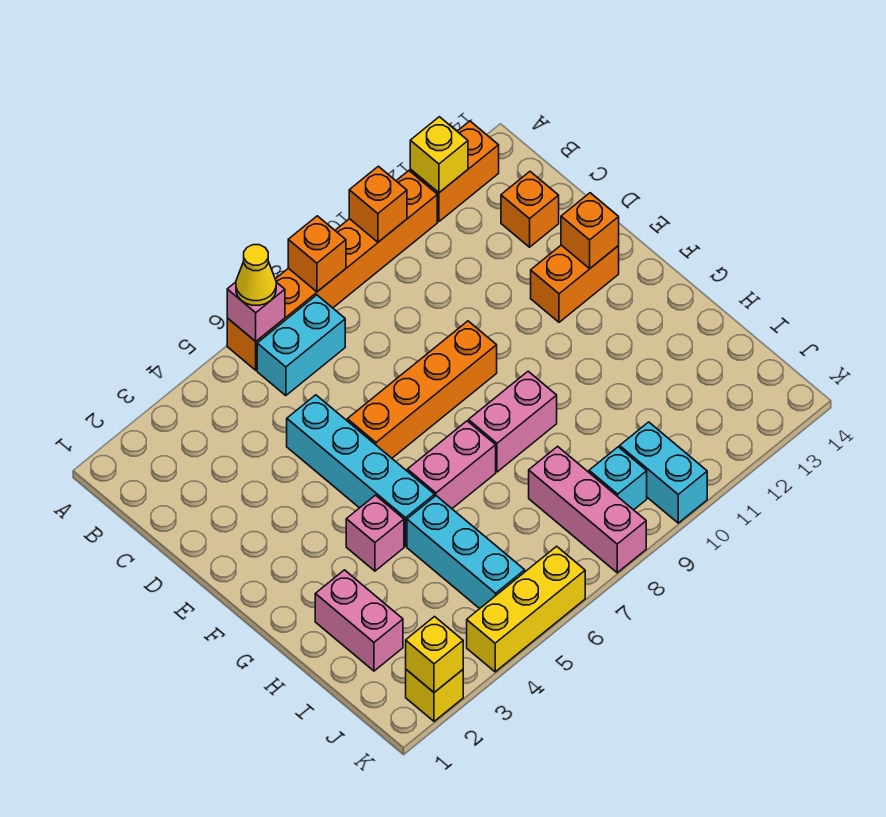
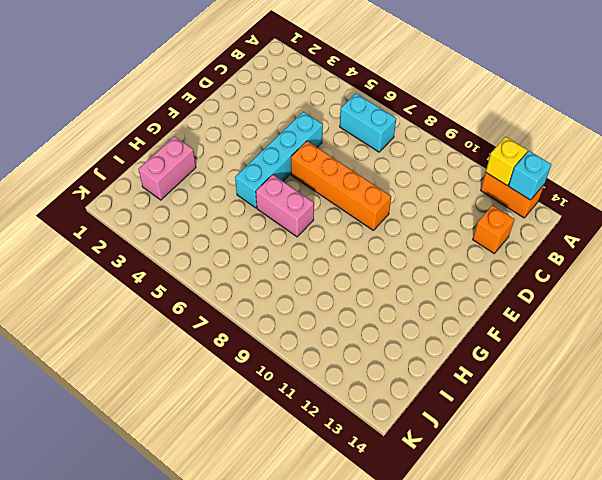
cyan brick A13 level 2 -> cyan brick J9 level 1
none -> orange brick A6:A11 level 1
none -> orange brick E12:E13 level 1
none -> pink brick G4 level 1

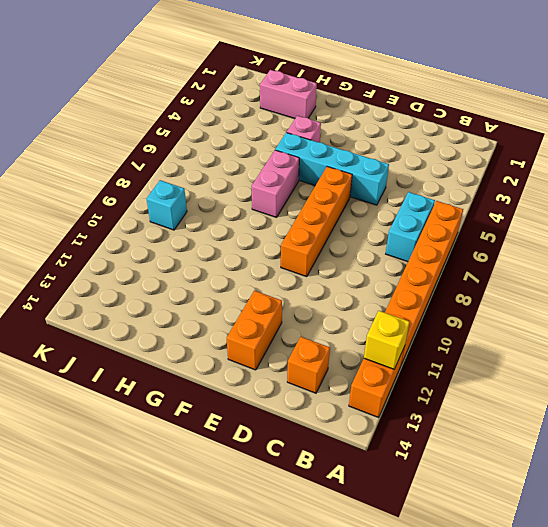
none -> pink brick G8:G9 level 1
none -> cyan brick H5:J5 level 1
none -> pink brick I8:K8 level 1

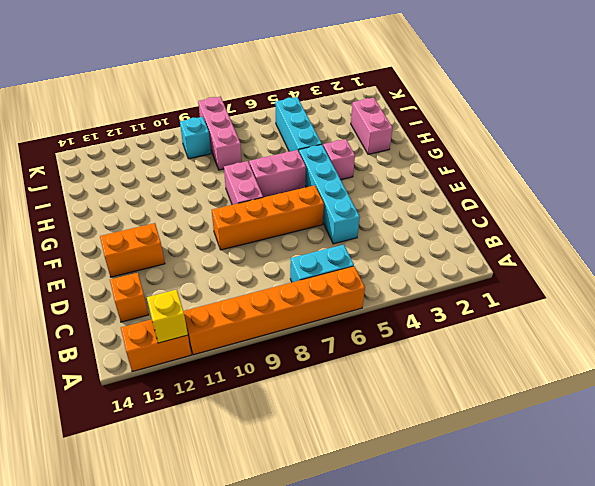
pink brick F8:G8 level 1 -> pink brick G8:G9 level 1
none -> cyan brick J10:K10 level 1
none -> yellow brick K2 level 1
none -> yellow brick K4:K6 level 1

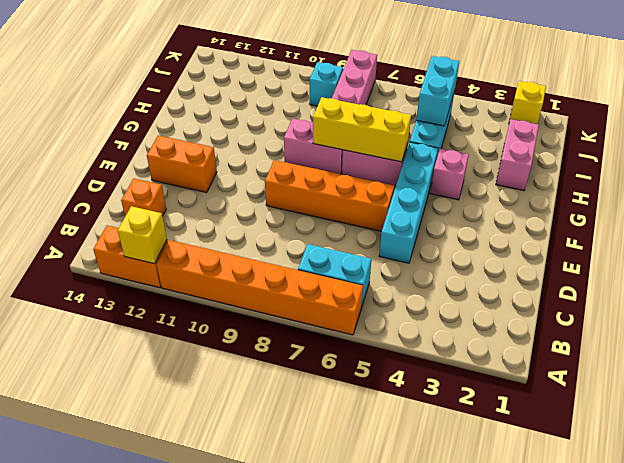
yellow brick G6:G8 level 2 -> yellow brick K4:K6 level 1
cyan brick I5:J5 level 2 -> cyan brick J10:K10 level 1
none -> pink brick A6 level 2
none -> orange brick A8 level 2
none -> orange brick A10 level 2

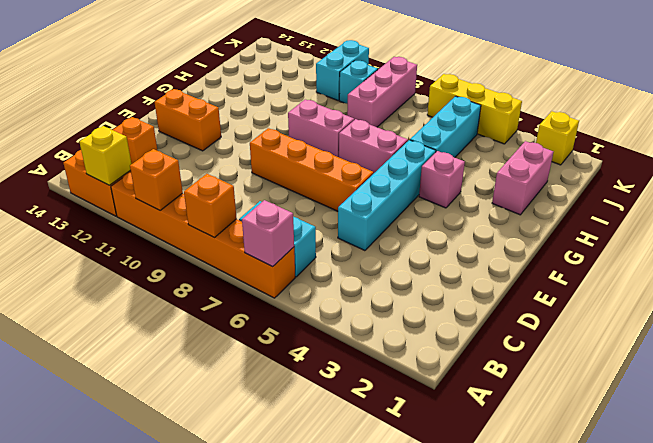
none -> orange brick E13 level 2
none -> yellow brick K2 level 2
none -> yellow cone A6 level 3

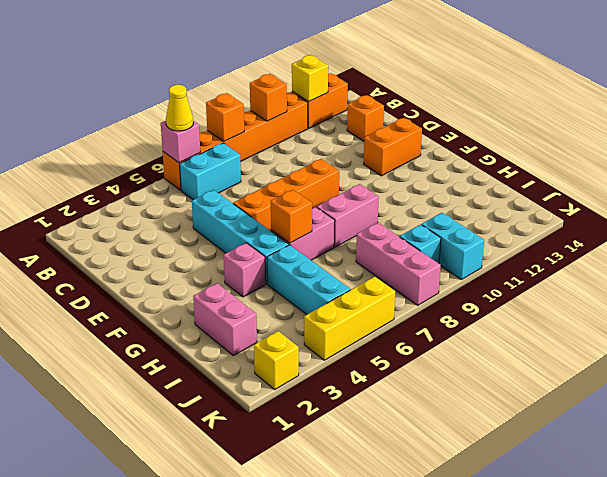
orange brick G6 level 2 -> orange brick E13 level 2
none -> yellow brick K2 level 2

